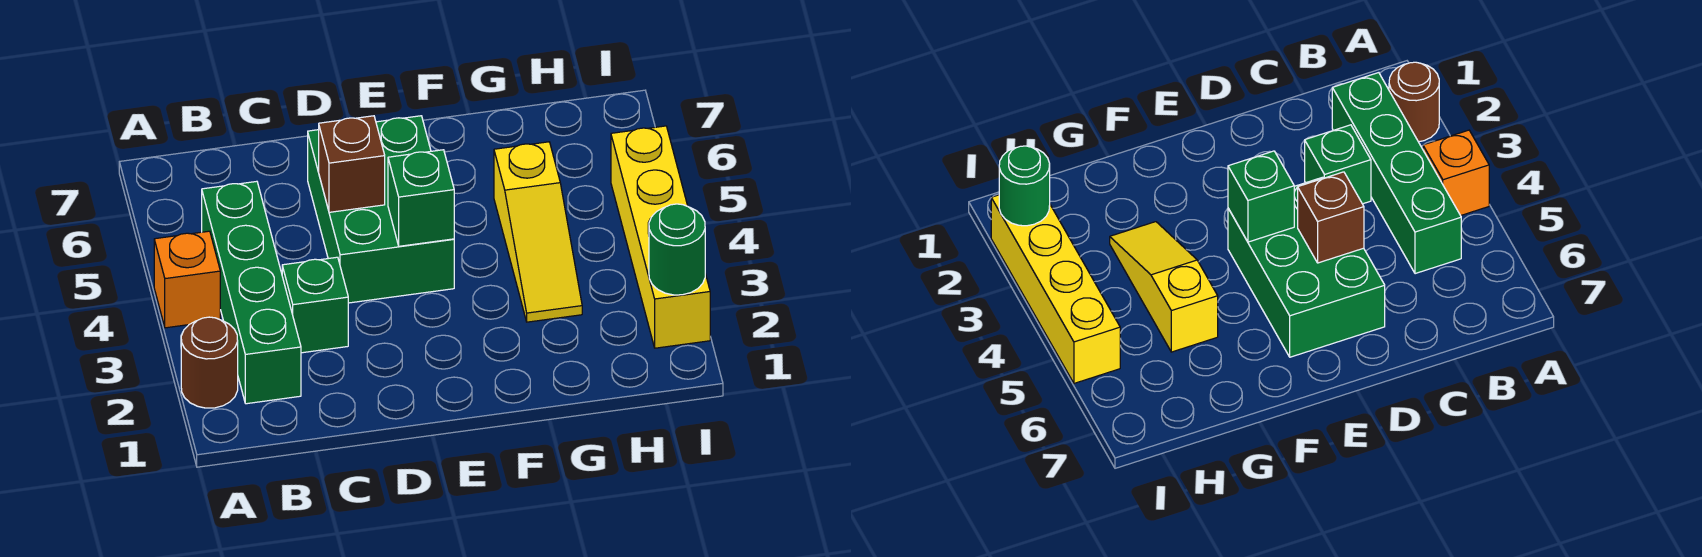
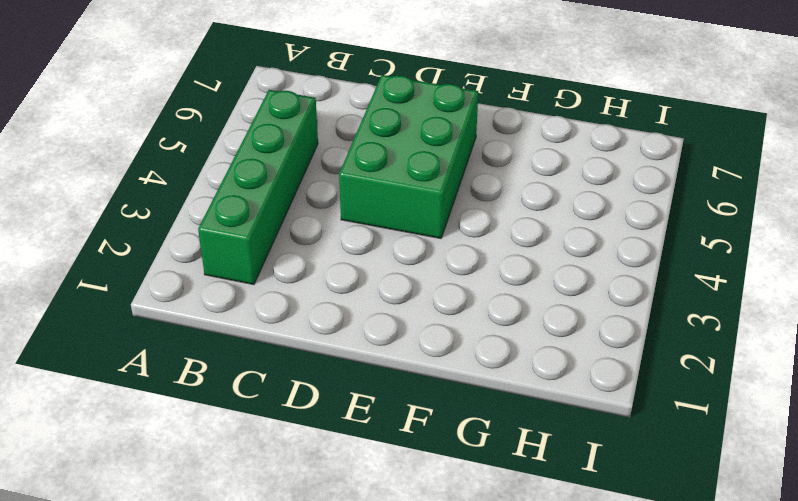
none -> brown round brick A2 level 1
none -> orange brick A4 level 1

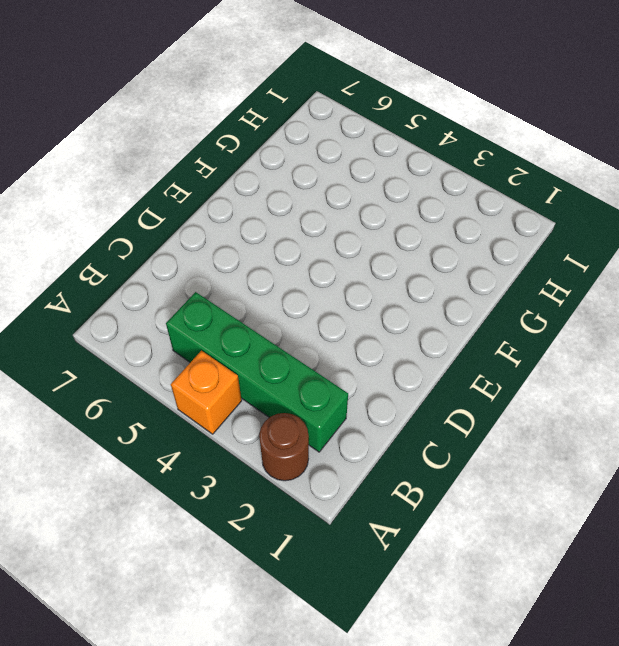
none -> green brick C3 level 1
none -> green brick D4:E6 level 1

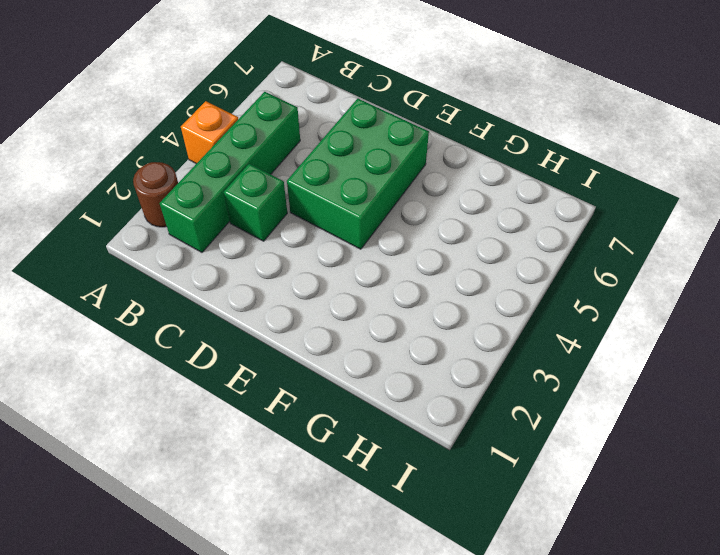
none -> yellow slope G3:G5 level 1 top 5
none -> yellow brick I2:I5 level 1

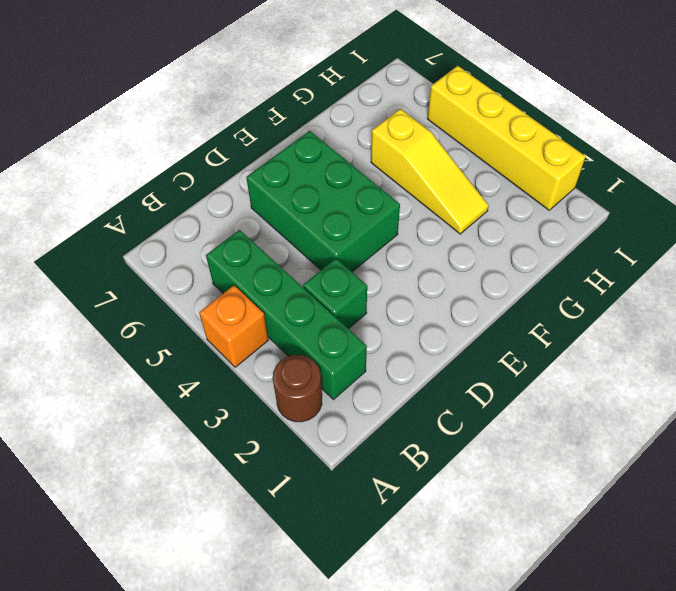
none -> brown brick D5 level 2
none -> green brick E4 level 2

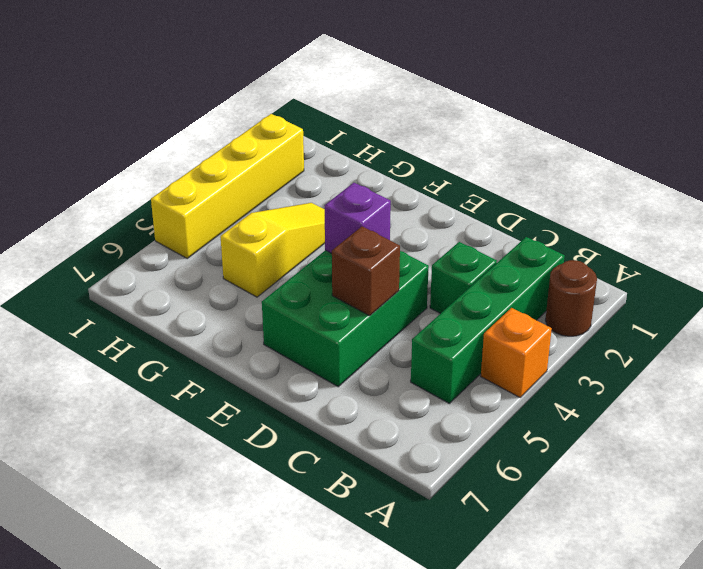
purple brick E4 level 2 -> green brick E4 level 2
none -> green round brick I2 level 2

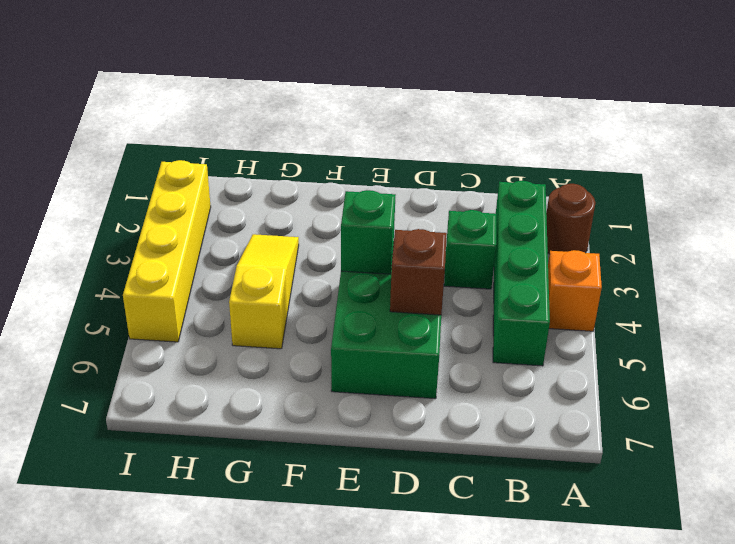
none -> green round brick I2 level 2

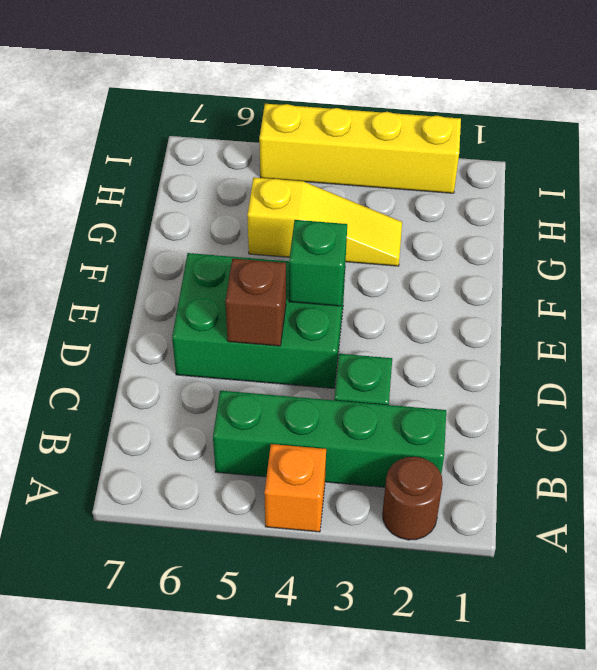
none -> green round brick I2 level 2

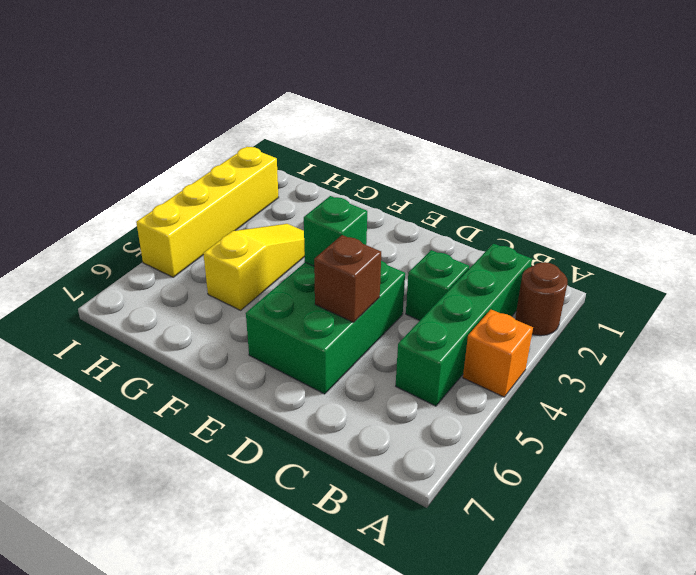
none -> green round brick I2 level 2

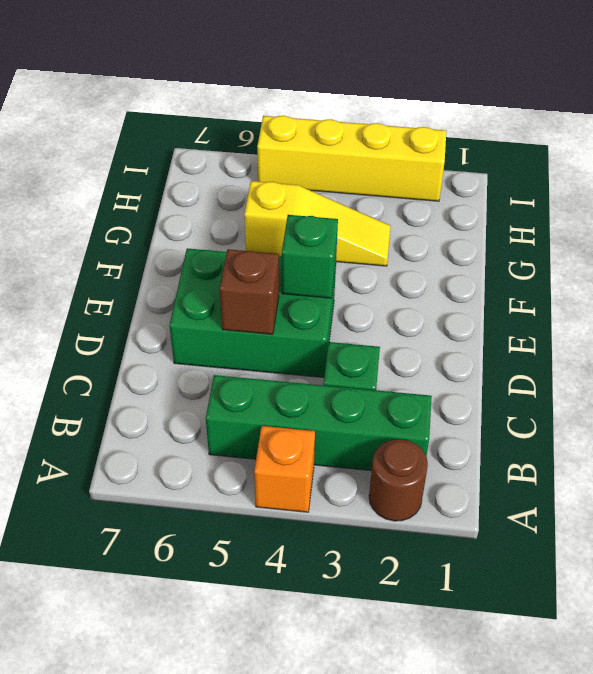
none -> green round brick I2 level 2

